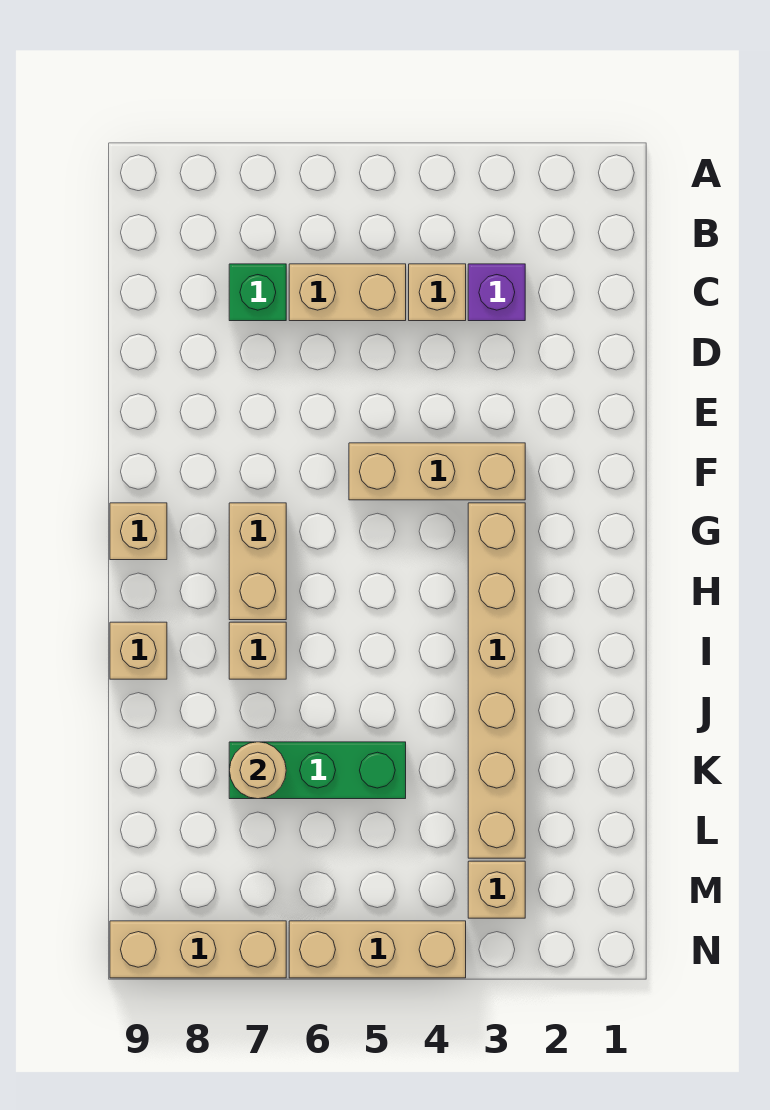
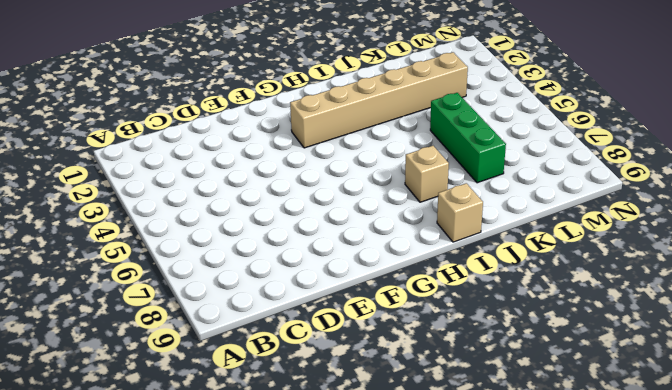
none -> purple brick C3 level 1
none -> tan brick C4 level 1
none -> tan brick C5:C6 level 1

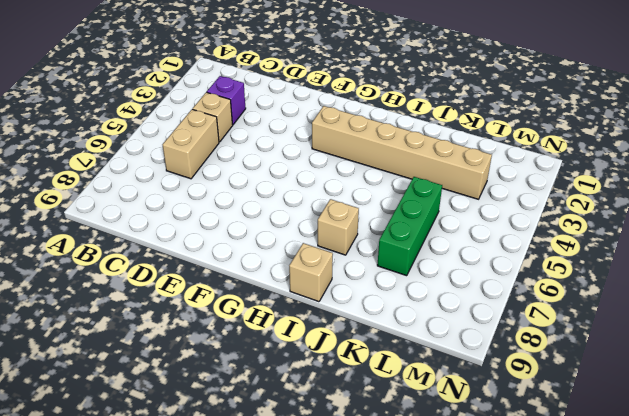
none -> green brick C7 level 1
none -> tan brick F3:F5 level 1
none -> tan brick G7:H7 level 1

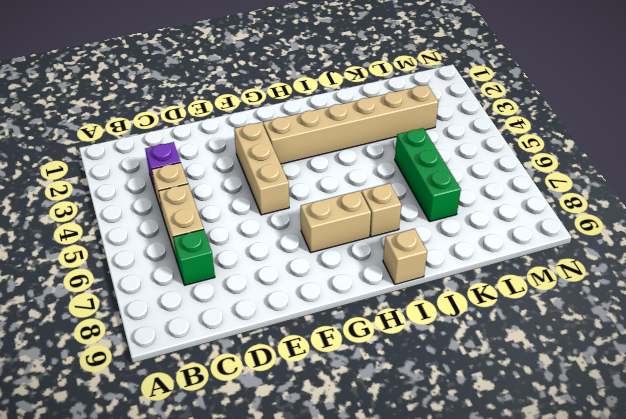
none -> tan brick G9 level 1
none -> tan brick M3 level 1
none -> tan brick N4:N6 level 1

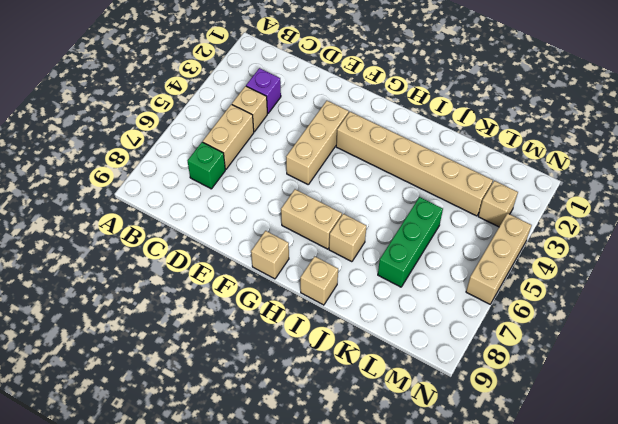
none -> tan brick N7:N9 level 1
none -> tan round brick K7 level 2

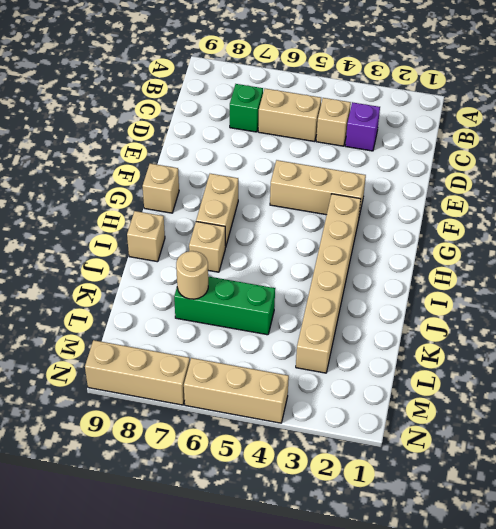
none -> tan brick M3 level 1

